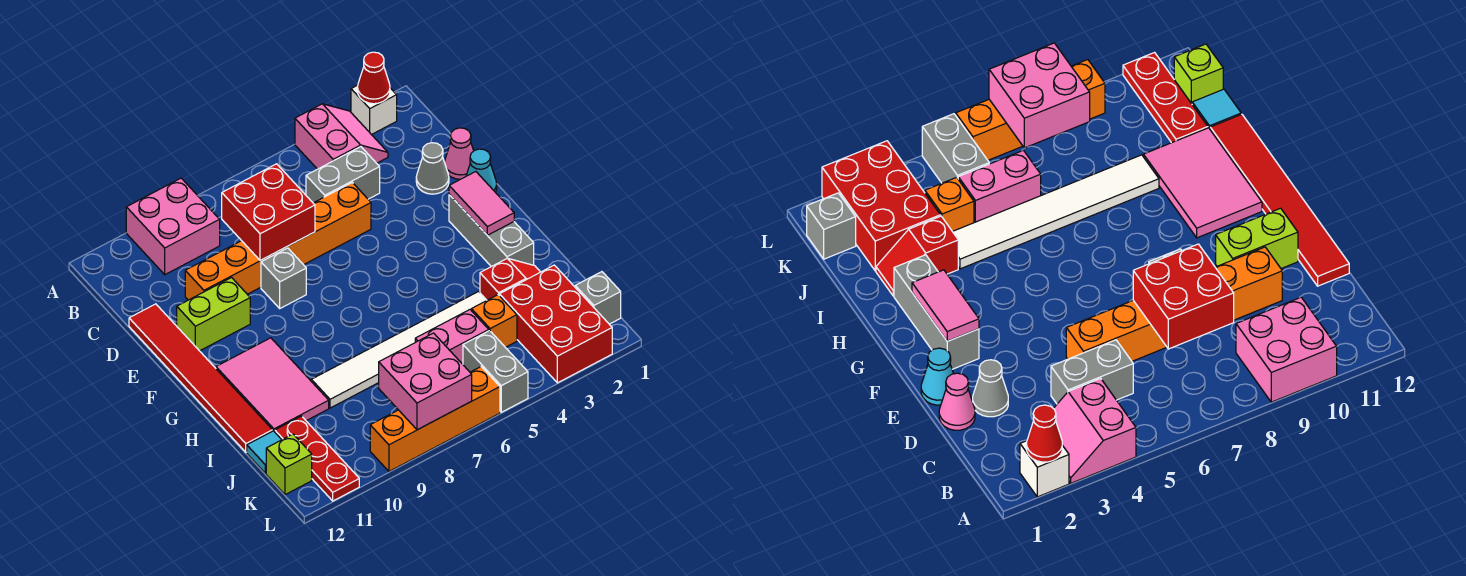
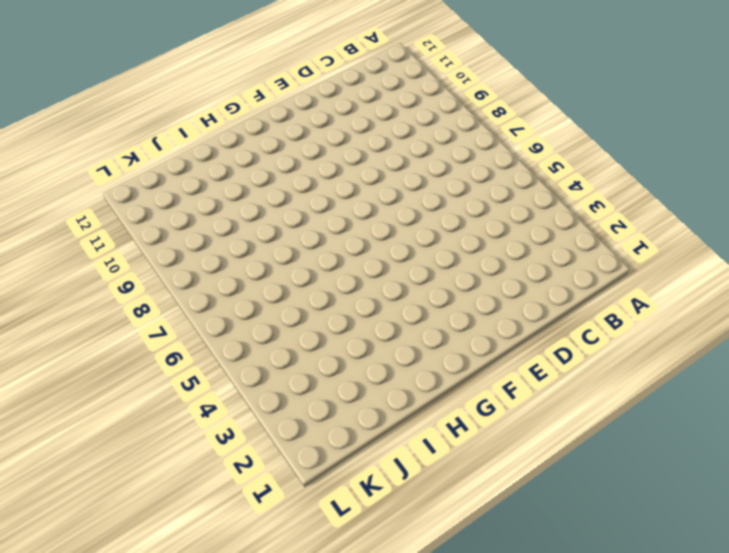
none -> white brick A2 level 1
none -> pink slope A3:B4 level 1 top 4
none -> pink brick A9:B10 level 1

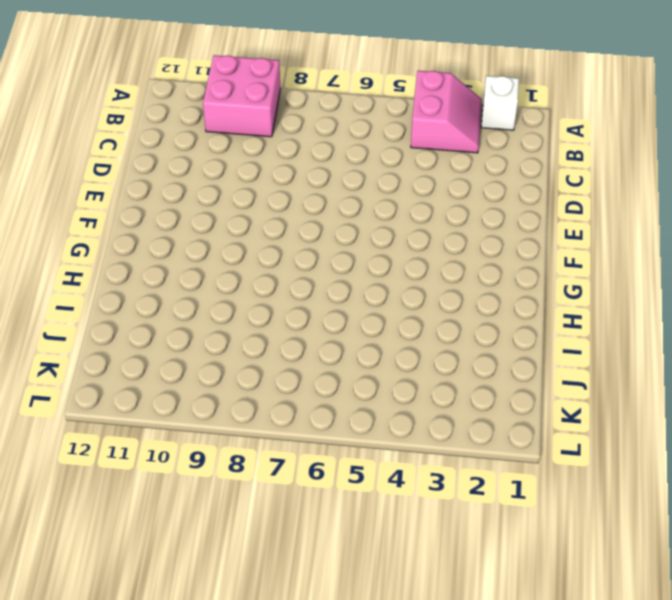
none -> grey brick C4:C5 level 1
none -> pink cone D1 level 1
none -> grey cone D2 level 1

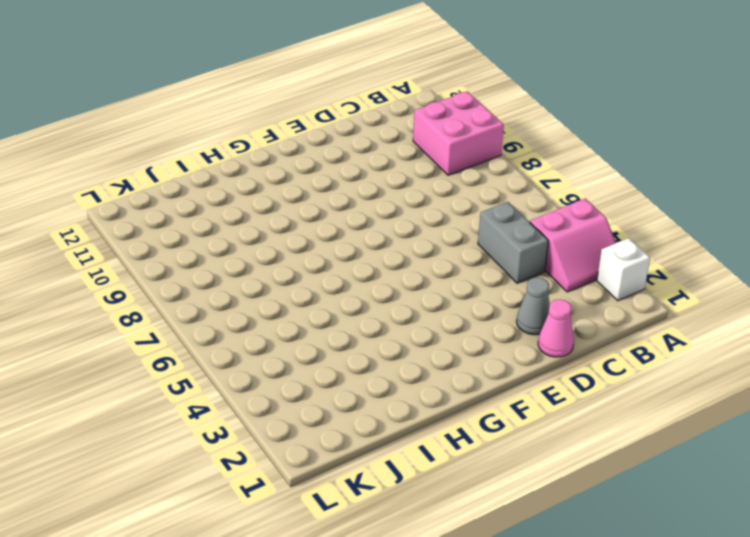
none -> orange brick D5:D10 level 1
none -> red tile D12:I12 level 1
none -> cyan cone E1 level 1

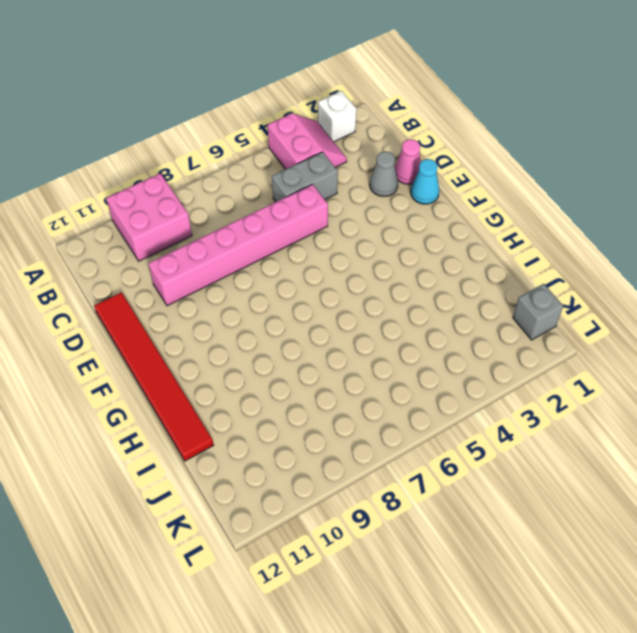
pink brick D5:D10 level 1 -> orange brick D5:D10 level 1
none -> grey brick E8 level 1
none -> lime brick E10:E11 level 1
none -> grey brick F2:H2 level 1

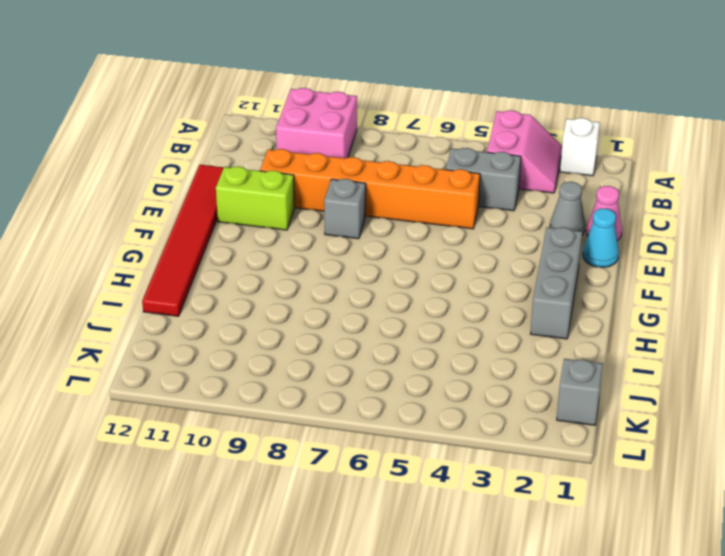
none -> pink tile G10:I11 level 1
none -> red slope I2:I3 level 1 top 3
none -> white tile I4:I9 level 1

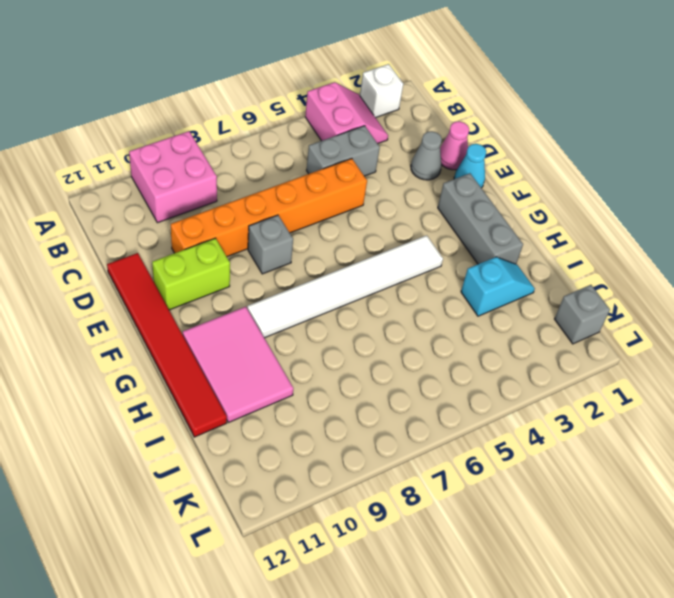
white tile G4:G9 level 1 -> white tile I4:I9 level 1
cyan slope I2:I3 level 1 top 3 -> red slope I2:I3 level 1 top 3
none -> red brick J2:L3 level 1
none -> orange brick J4 level 1
none -> pink brick J5:J6 level 1

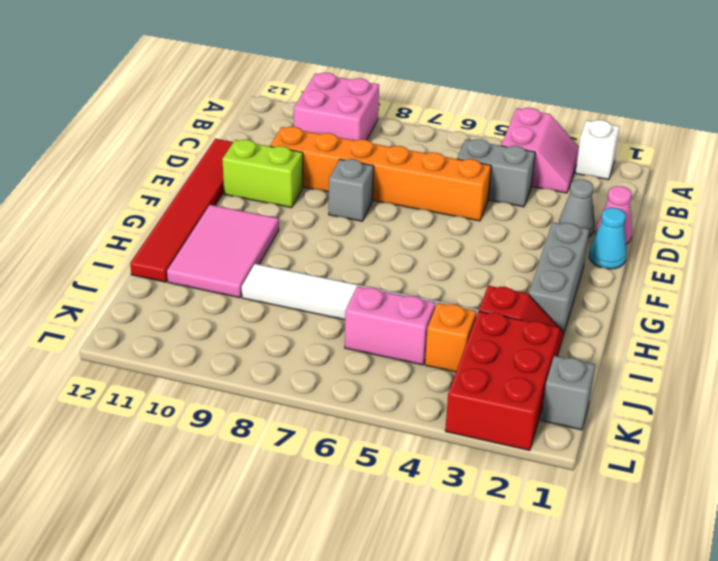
none -> red plate J11:L11 level 1
none -> cyan tile J12 level 1
none -> grey brick K5:L5 level 1

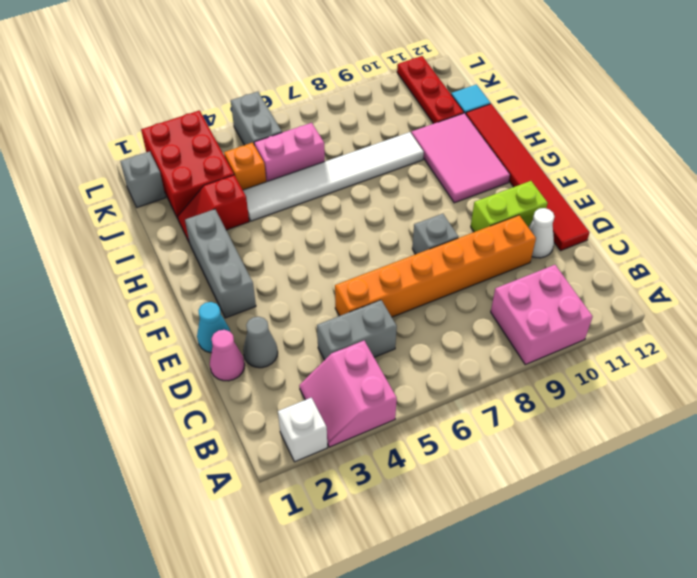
white cone D11 level 1 -> none
none -> lime brick K12 level 1
none -> orange brick L6:L9 level 1
none -> red cone A2 level 2

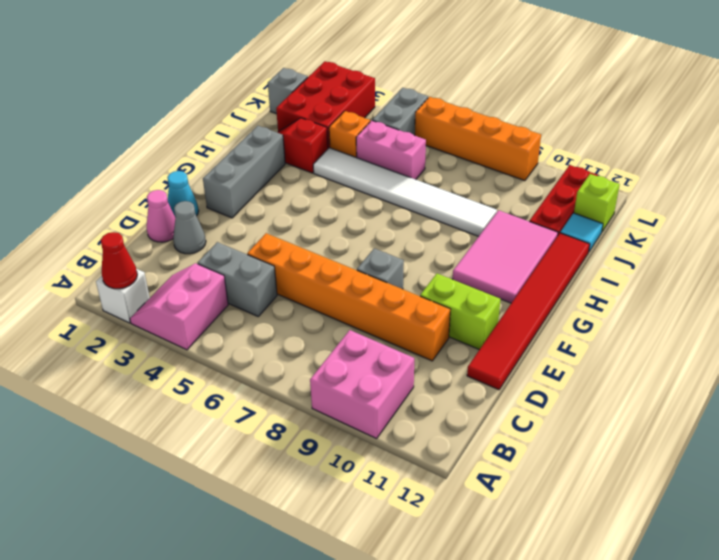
none -> red brick C7:D8 level 2
none -> pink tile F2:G2 level 2
none -> pink brick K7:L8 level 2

